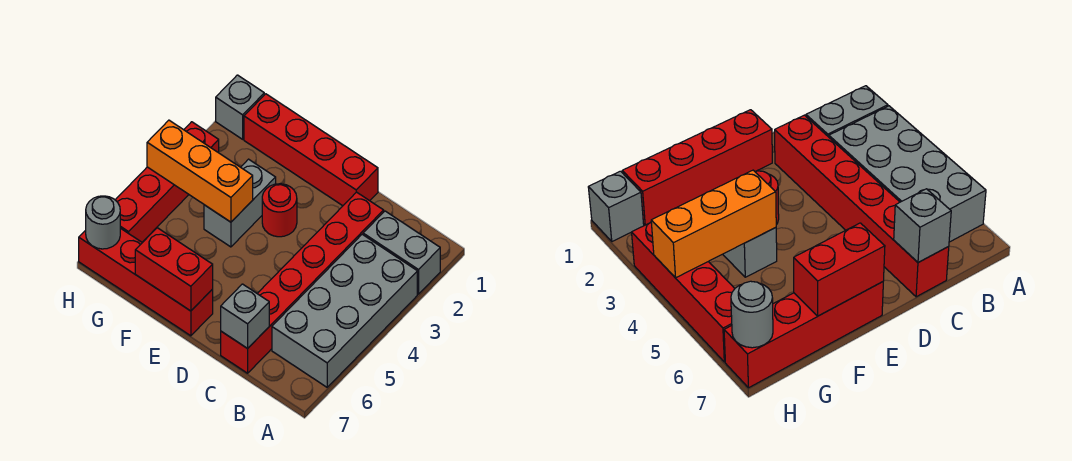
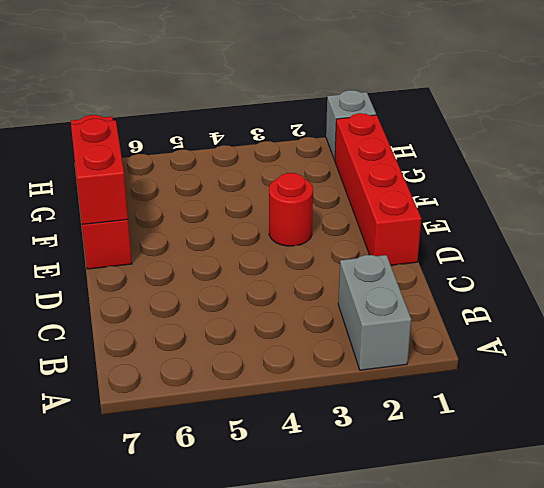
none -> grey brick A3:B6 level 1
none -> red brick C2:C7 level 1
none -> grey brick F3:F4 level 1

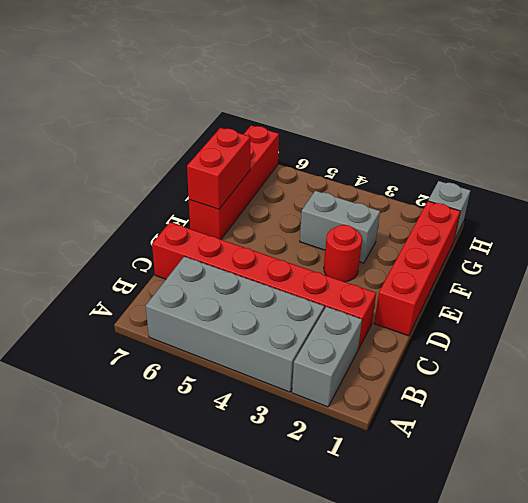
none -> red brick H3:H6 level 1
none -> grey brick C7 level 2
none -> orange brick F4:H4 level 2

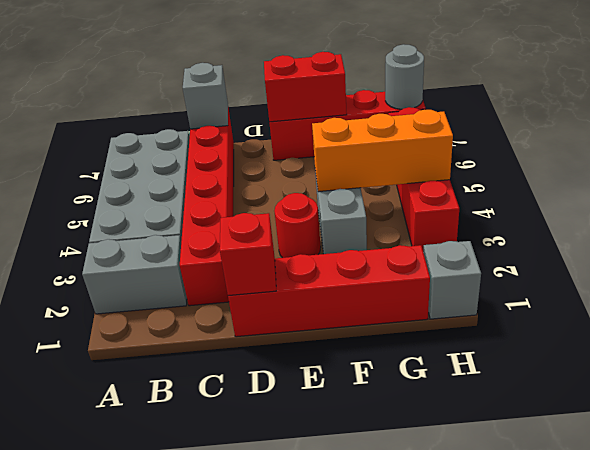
red brick D1 level 2 -> none

